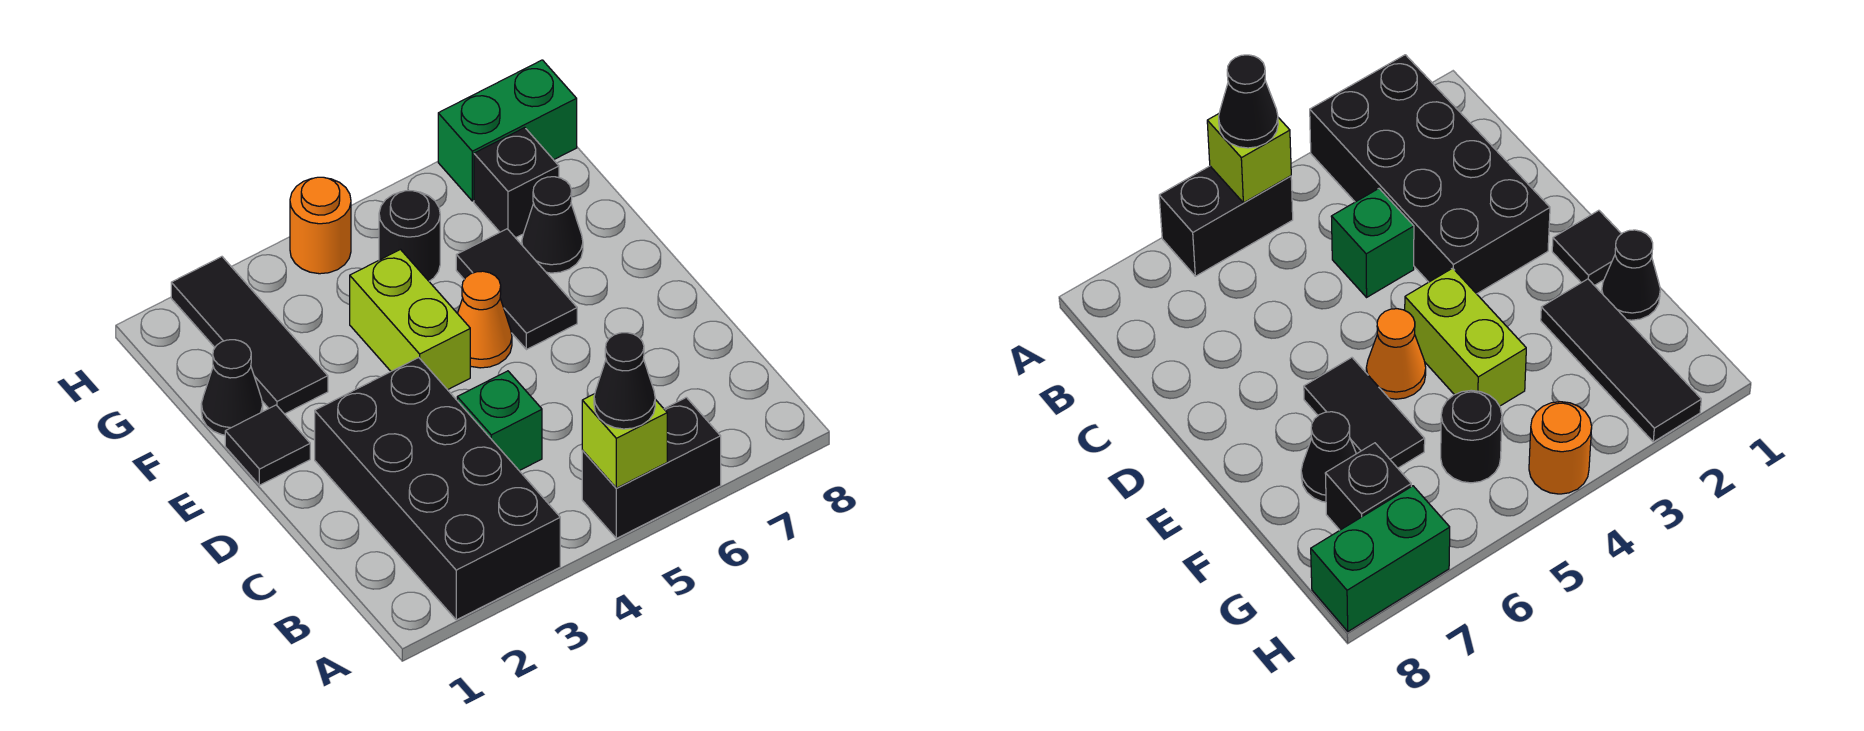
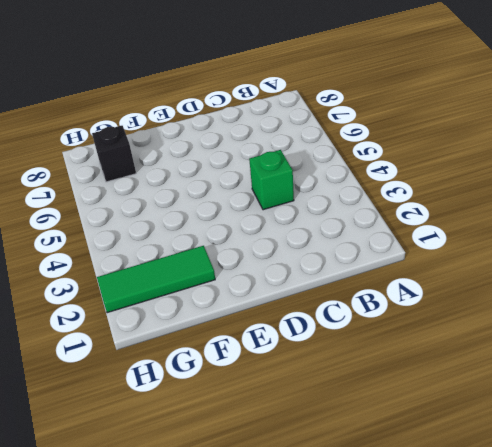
green tile F2:H2 level 1 -> black tile F2:H2 level 1
none -> black brick A2:D3 level 1
none -> black brick A5:A6 level 1
none -> black tile E1 level 1

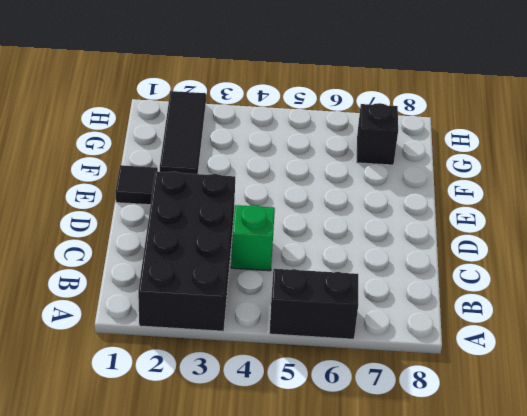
none -> lime brick E4:F4 level 1
none -> orange cone E5 level 1
none -> black tile E6:F6 level 1

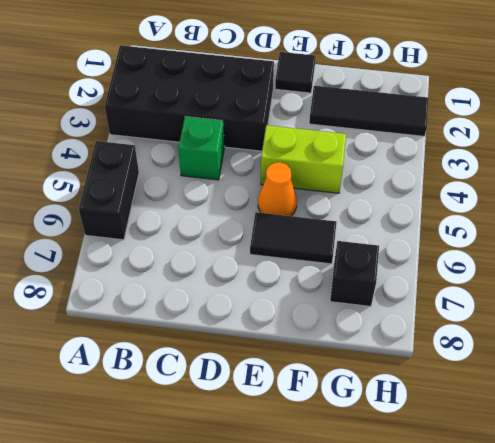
none -> black cone F1 level 1
none -> black cone F7 level 1
none -> black round brick G5 level 1

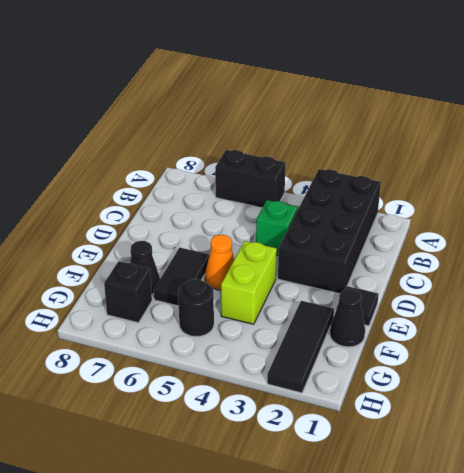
none -> orange round brick H4 level 1
none -> green brick H7:H8 level 1
none -> lime brick A5 level 2

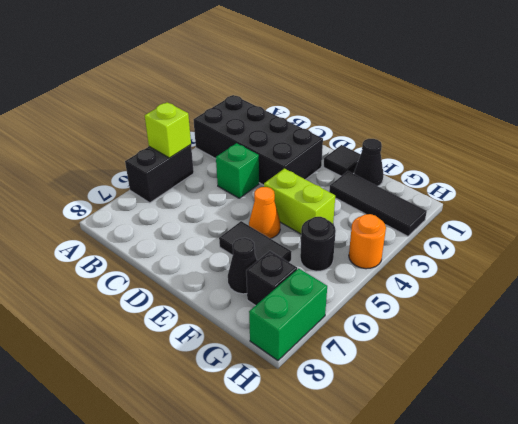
none -> black cone A5 level 3

